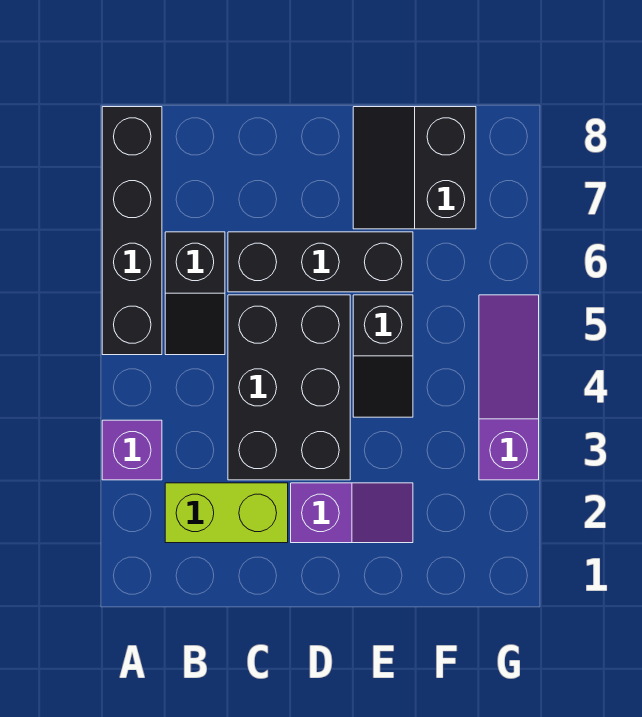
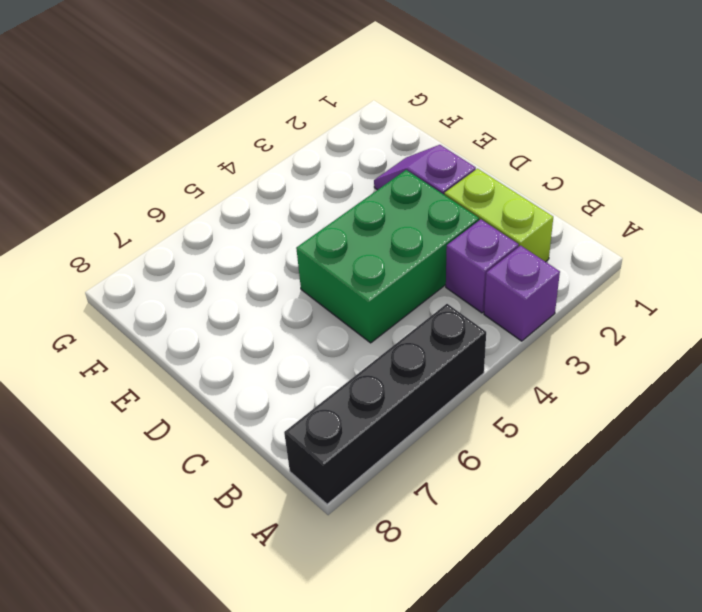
purple brick B3 level 1 -> none
green brick C3:D5 level 1 -> black brick C3:D5 level 1
none -> black slope B5:B6 level 1 top 6
none -> black brick C6:E6 level 1

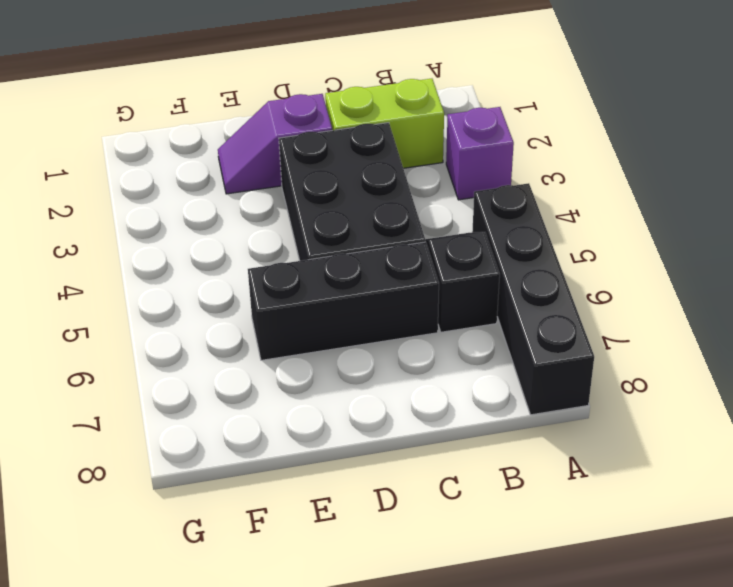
none -> black slope E4:E5 level 1 top 5
none -> black slope E7:F8 level 1 top F

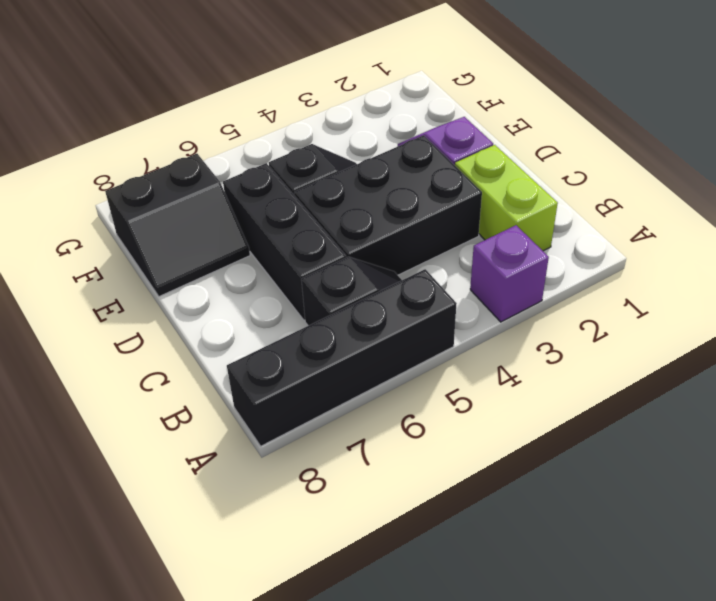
none -> purple slope G3:G5 level 1 top 3

